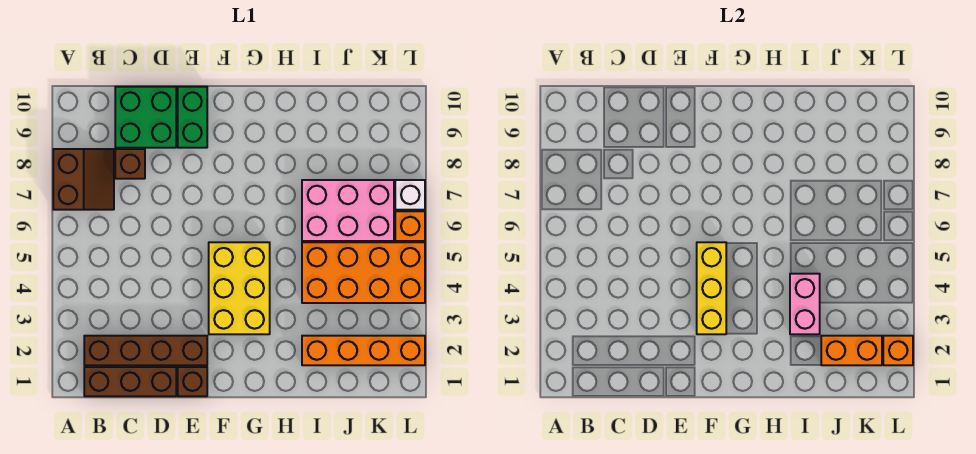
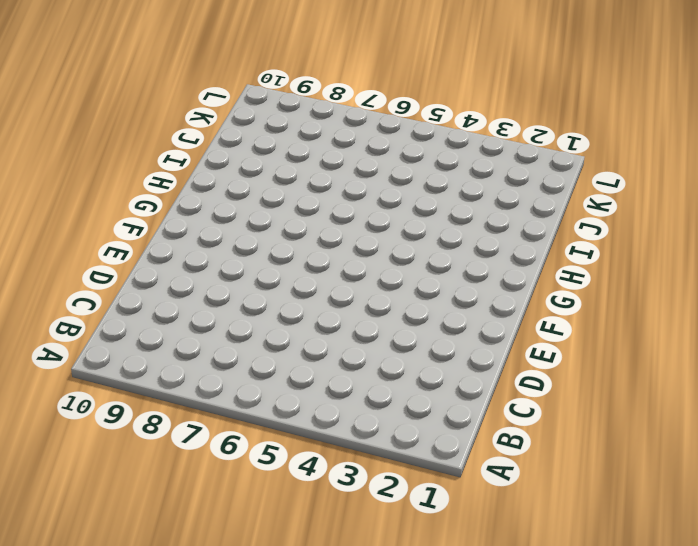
none -> brown slope A7:B8 level 1 top A
none -> brown brick B1:D1 level 1
none -> brown brick B2:E2 level 1

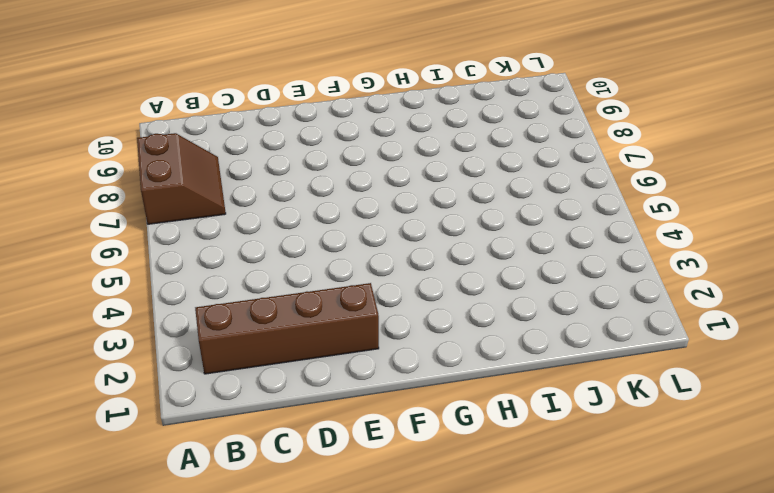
none -> brown brick B1:D1 level 1
none -> brown brick C8 level 1
none -> green brick C9:D10 level 1

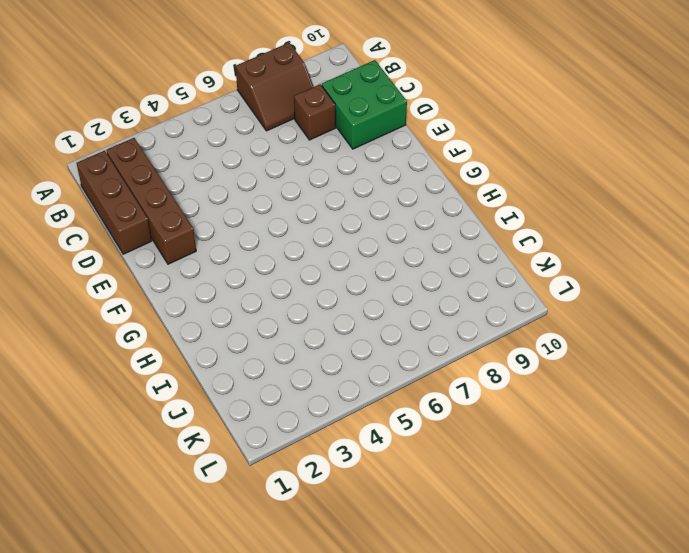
none -> brown brick E1 level 1
none -> green brick E9:E10 level 1
none -> yellow brick F3:G5 level 1

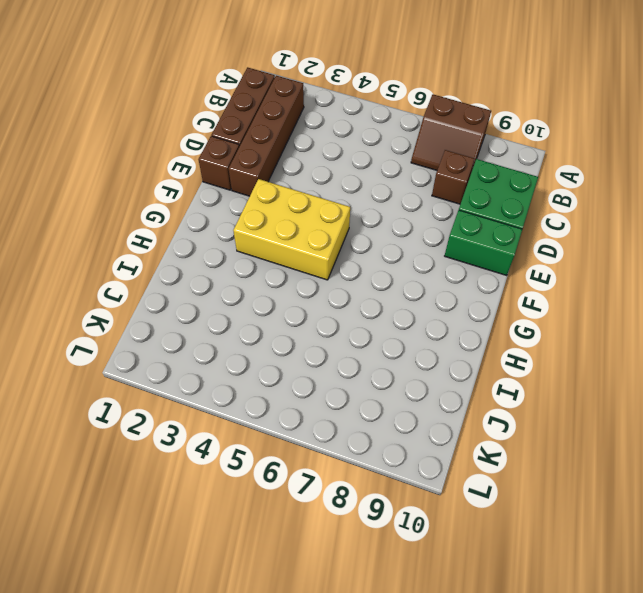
none -> orange brick I2:L2 level 1
none -> orange brick I4:L5 level 1
none -> pink brick I6:K7 level 1

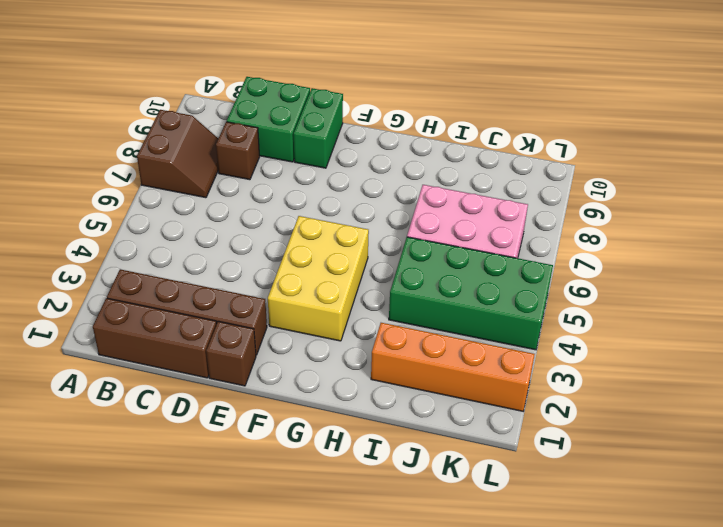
green brick I4:L5 level 1 -> orange brick I4:L5 level 1
none -> orange brick L6 level 1
none -> white brick L7 level 1
none -> yellow brick F3:F5 level 2

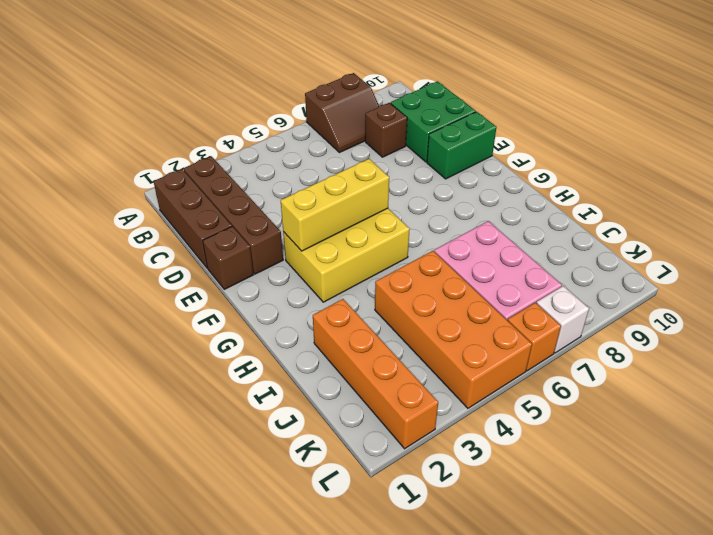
none -> pink brick I3:I4 level 2
none -> orange brick J2:K2 level 2
none -> orange brick L2 level 2

